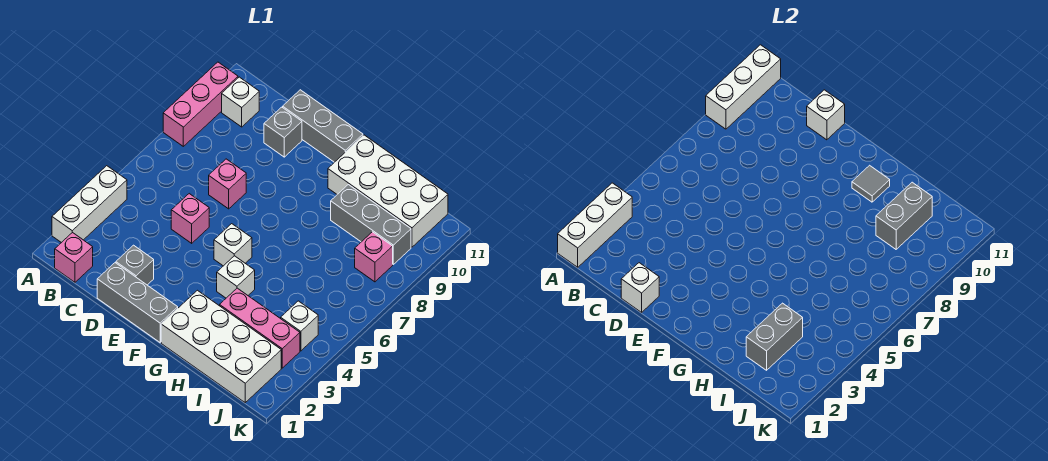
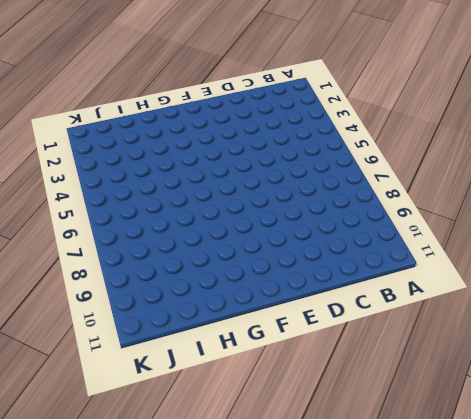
none -> white brick A2:A4 level 1
none -> pink brick A8:A10 level 1
none -> pink brick B1 level 1

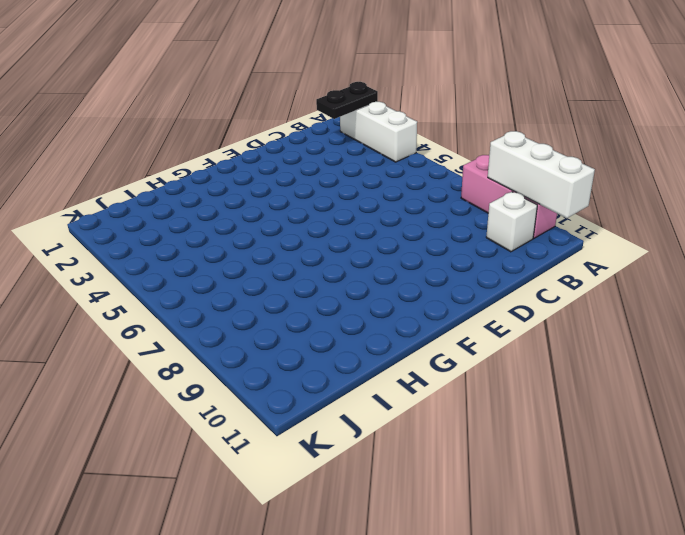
black plate A2:B2 level 2 -> white brick A1:A3 level 2
none -> pink brick B1 level 1
none -> grey brick D1:F1 level 1
none -> grey brick D2 level 1

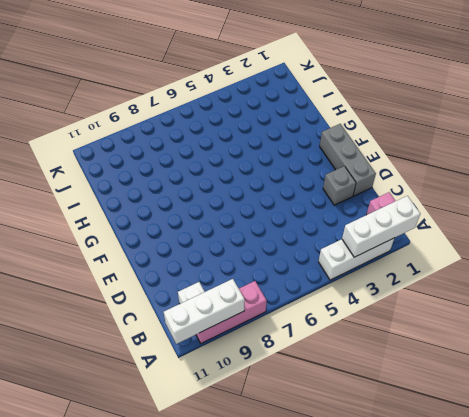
none -> pink brick D5 level 1
none -> pink brick D7 level 1
none -> grey brick D10 level 1

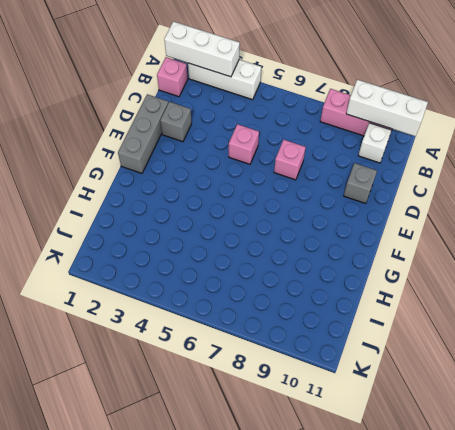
none -> grey brick D11:F11 level 1
none -> white brick F5 level 1
none -> white brick G1:J2 level 1

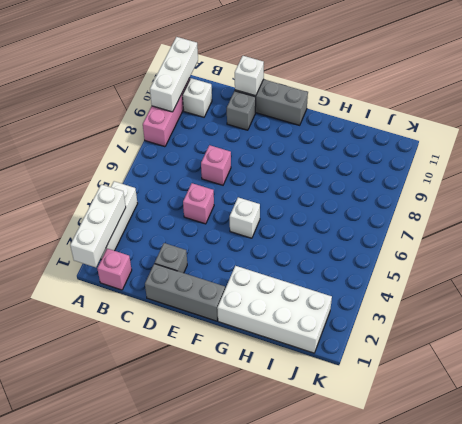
none -> white brick G4 level 1
none -> white brick G10:J11 level 1
none -> pink brick H3:J3 level 1

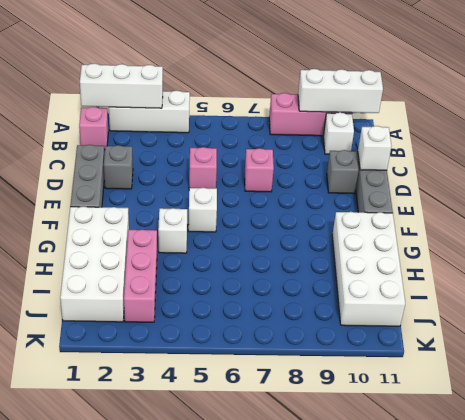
none -> grey brick H9:J9 level 1
none -> white brick J4 level 1
none -> pink brick J8 level 1

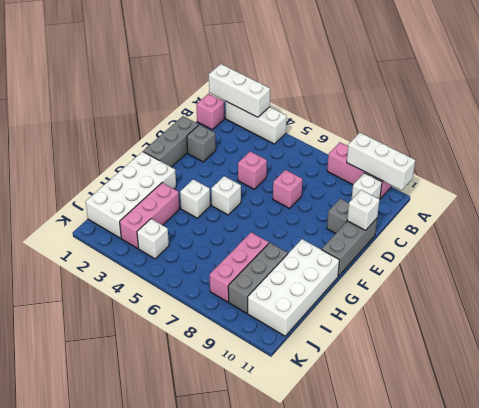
pink brick H8:J8 level 1 -> pink brick J8 level 1
none -> white brick D1 level 2
none -> grey tile G10 level 2
none -> grey brick I2:I3 level 2

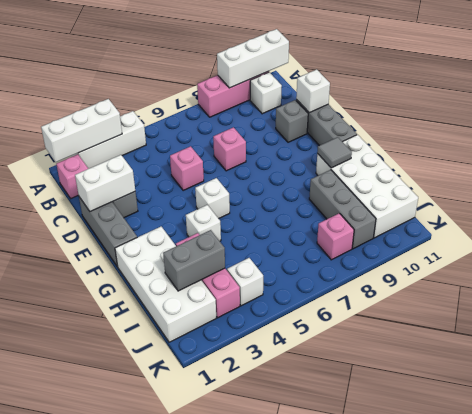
white brick D1:D2 level 2 -> white brick D1 level 2
none -> grey brick I9:I10 level 2

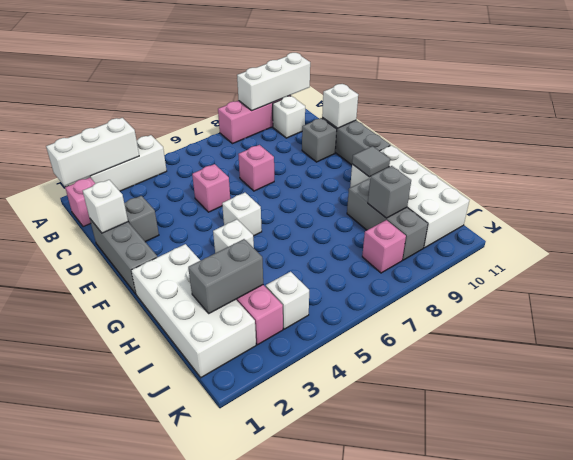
grey brick I9 level 2 -> grey brick I9:I10 level 2

